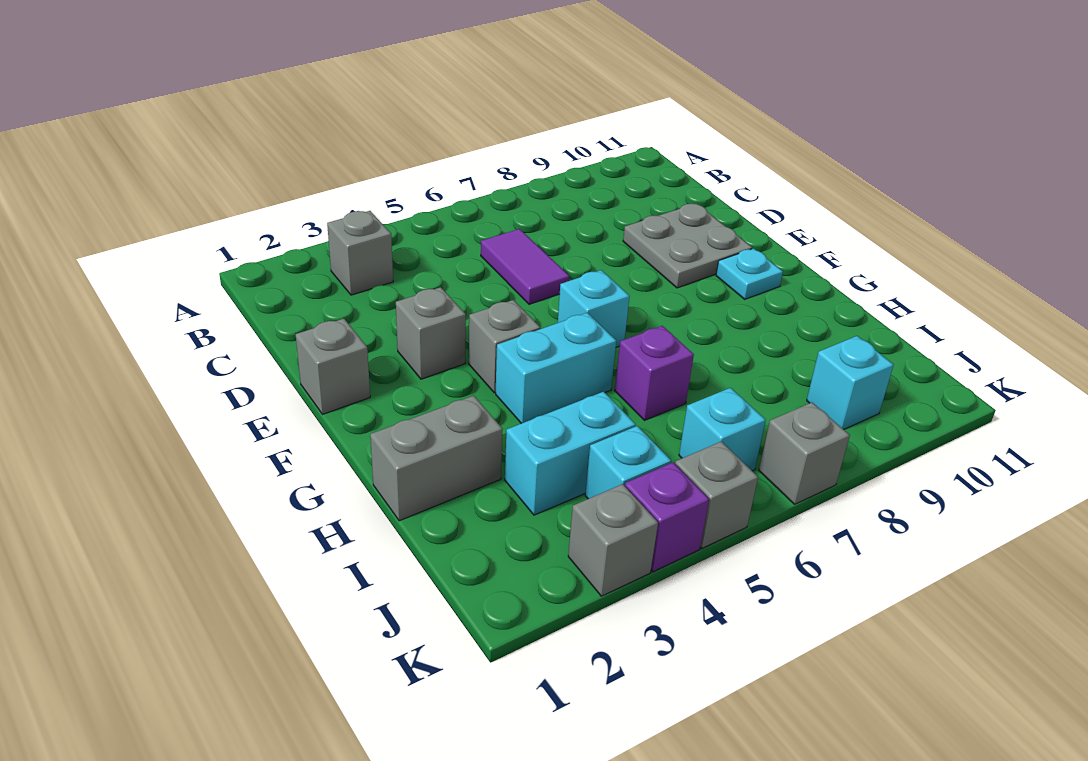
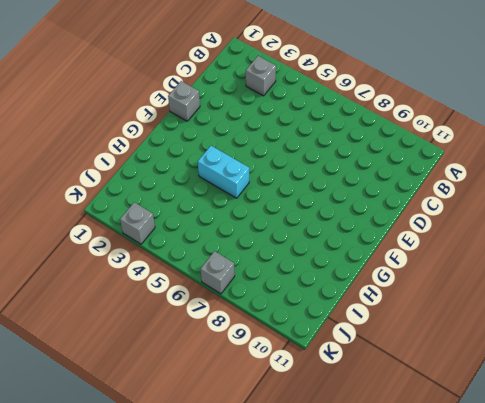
none -> purple tile C6:D6 level 1
none -> grey plate D9:E10 level 1
none -> grey brick E3 level 1

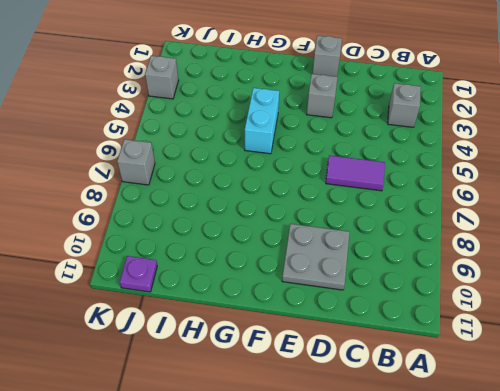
purple plate J11 level 1 -> none
none -> grey brick F4 level 1
none -> cyan brick F6 level 1
none -> cyan plate F10 level 1

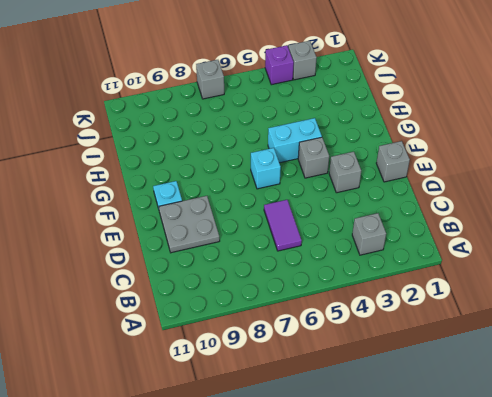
none -> grey brick H1:H2 level 1
none -> purple brick H6 level 1
none -> cyan brick I3:I4 level 1

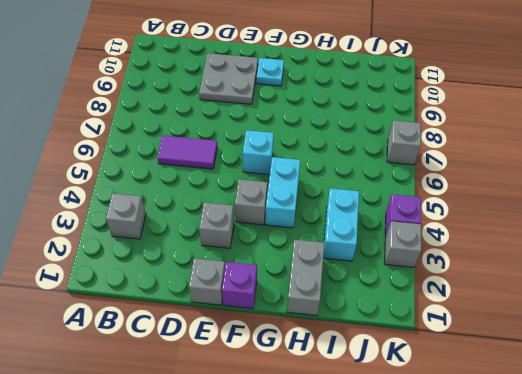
purple brick F1 level 1 -> purple brick H6 level 1
none -> cyan brick J4 level 1
none -> cyan brick J6 level 1
none -> cyan brick J9 level 1

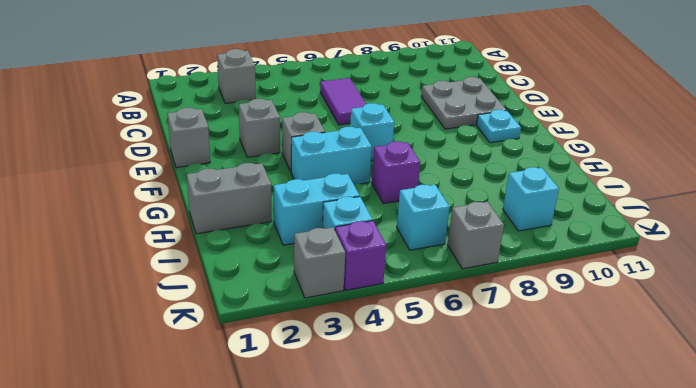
none -> grey brick K5 level 1

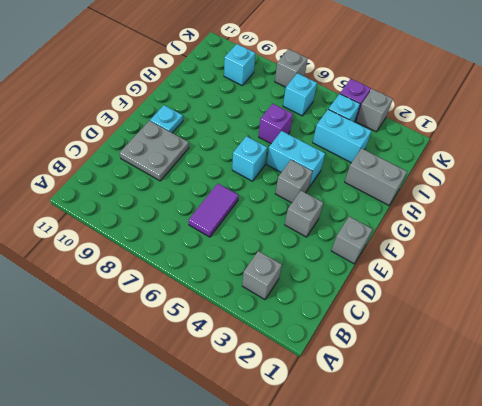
none -> grey brick K5 level 1

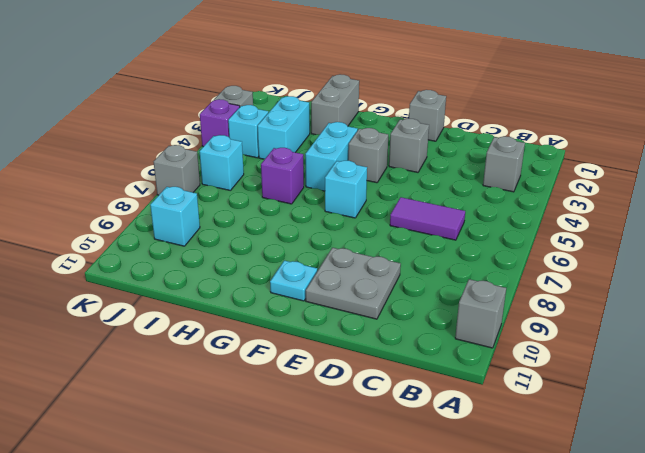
grey brick A10 level 1 -> grey brick K5 level 1

